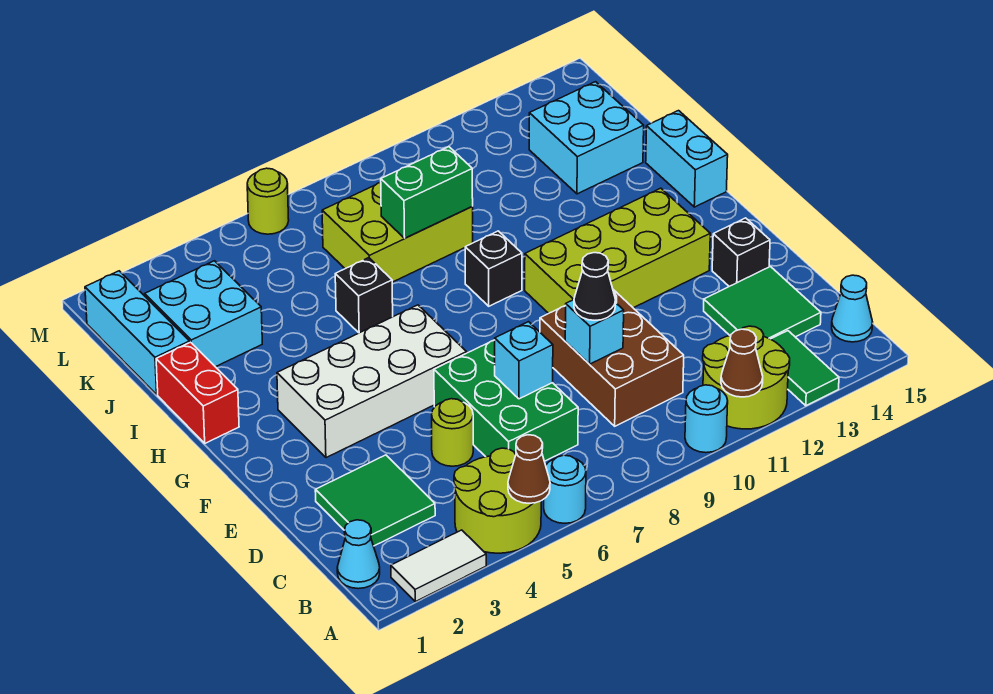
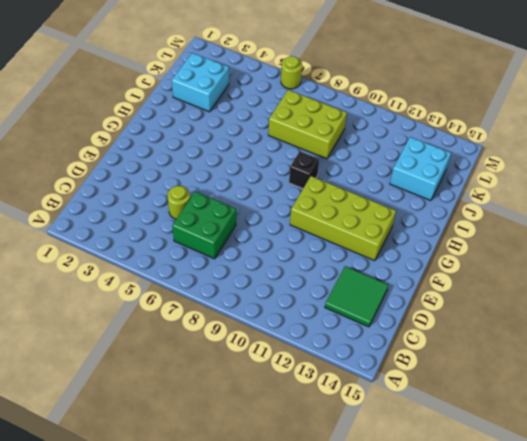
green brick C6:D7 level 1 -> green brick C6:E7 level 1
none -> white tile A2:A3 level 1
none -> lime round brick A4:B5 level 1
none -> cyan round brick A6 level 1
none -> cyan round brick A10 level 1

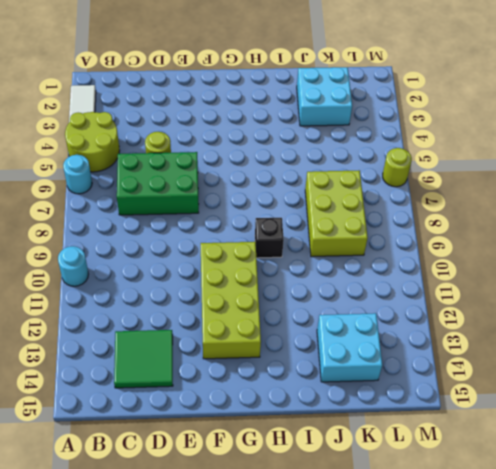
none -> lime round brick A11:B12 level 1
none -> green tile A13:B13 level 1
none -> cyan cone B1 level 1
none -> cyan cone B15 level 1

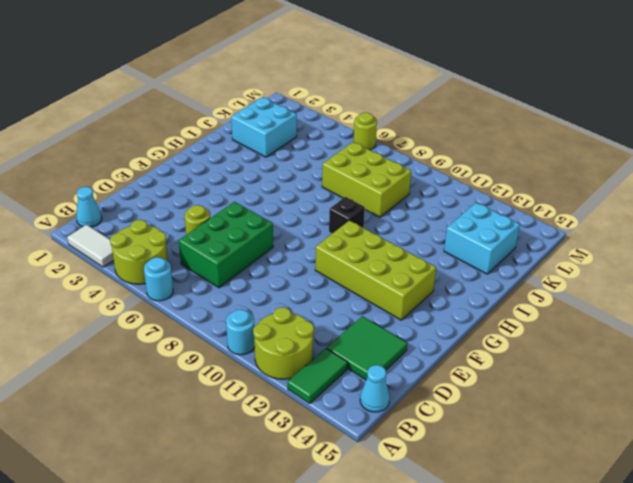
none -> green tile C2:D3 level 1
none -> brown brick C9:E10 level 1
none -> black brick E14 level 1
none -> white brick F3:G6 level 1

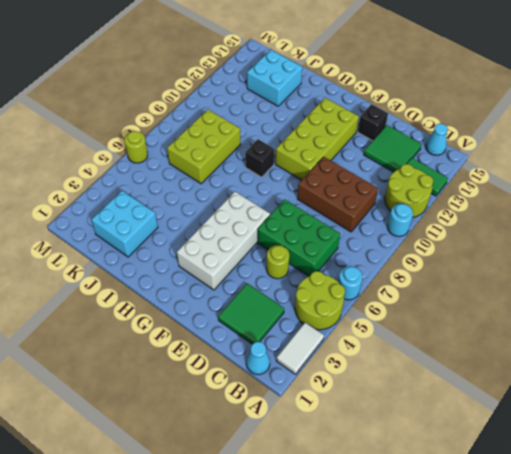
none -> red brick H1:I1 level 1
none -> cyan brick H15:I15 level 1
none -> black brick I6 level 1
none -> cyan brick J1:L1 level 1

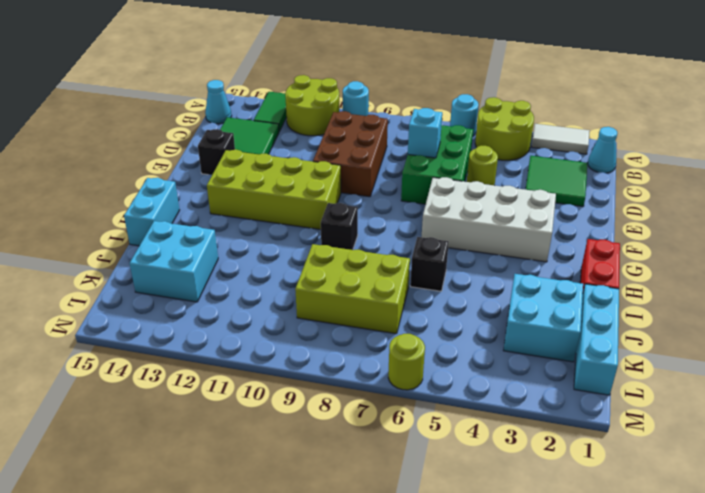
none -> brown cone A5 level 2
none -> brown cone A11 level 2
none -> cyan brick D9 level 2
none -> green brick J8:J9 level 2

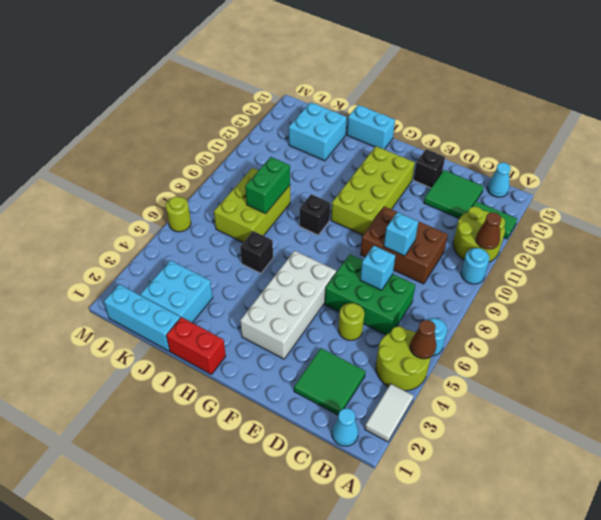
none -> black cone D9 level 3

